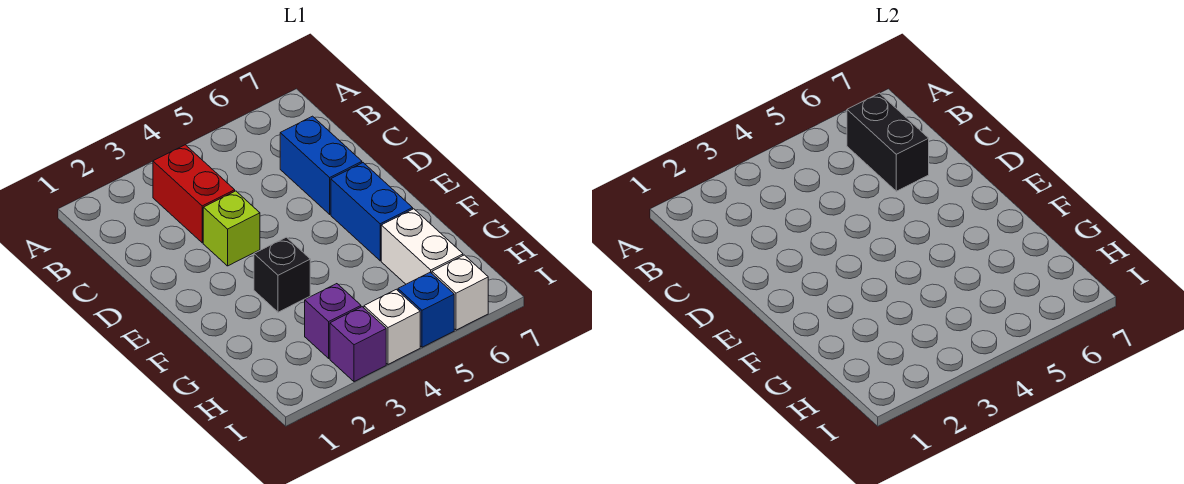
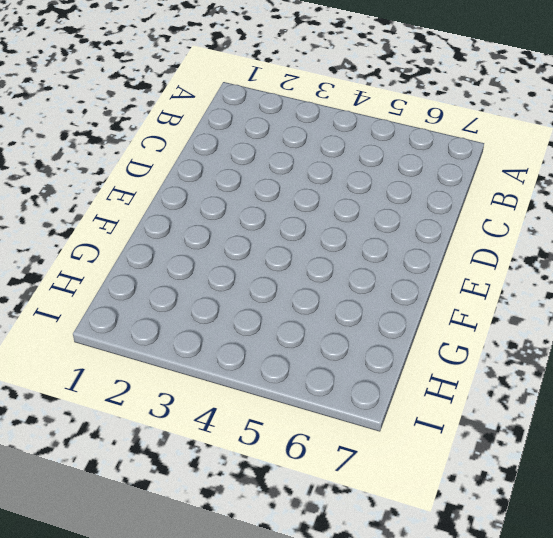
none -> red brick B3:C3 level 1
none -> blue brick C6:D6 level 1
none -> lime brick D3 level 1

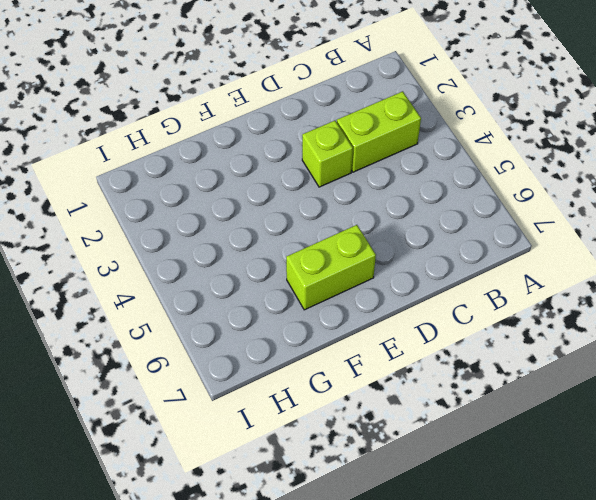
lime brick B3:C3 level 1 -> red brick B3:C3 level 1
lime brick E6:F6 level 1 -> blue brick E6:F6 level 1
none -> blue brick C6:D6 level 1
none -> black brick F3 level 1
none -> white brick G6:H6 level 1

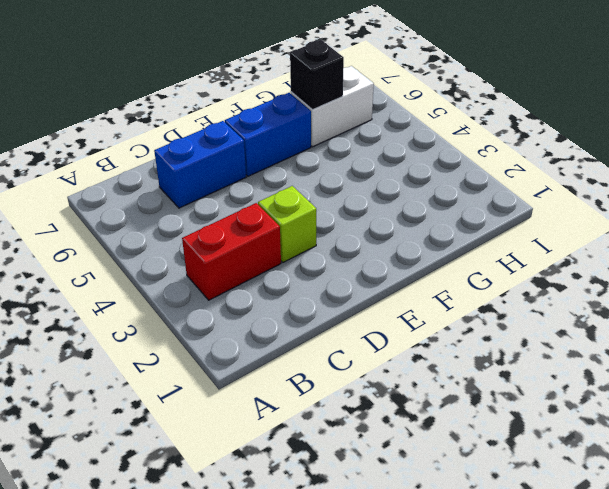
black brick G6 level 2 -> black brick F3 level 1
none -> purple brick H3 level 1
none -> purple brick I3 level 1
none -> white brick I4 level 1

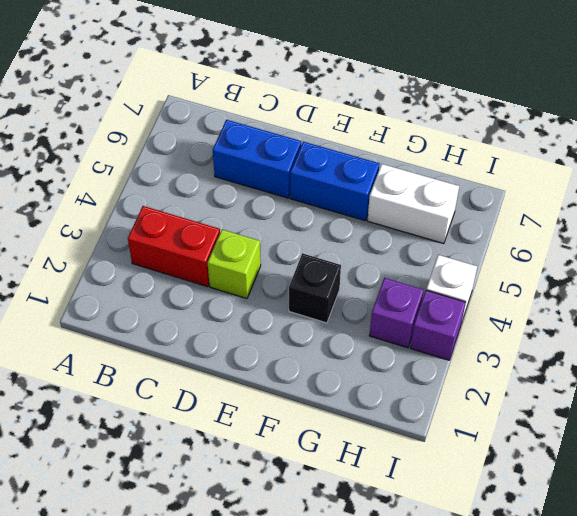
none -> blue brick I5 level 1
none -> white brick I6 level 1
none -> black brick B6:C6 level 2

